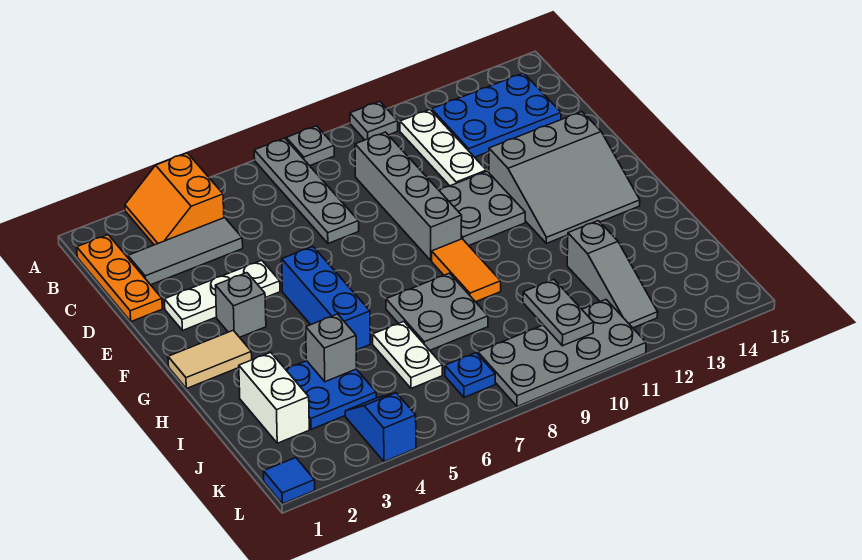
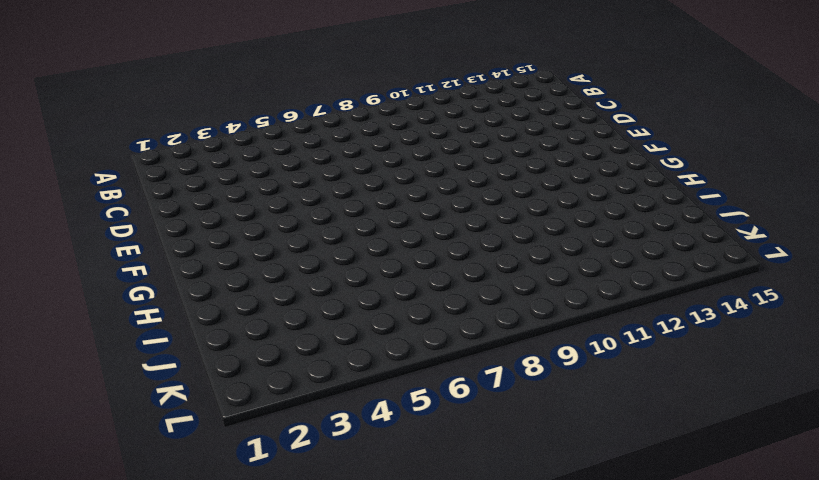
none -> orange slope A3:B4 level 1 top 4
none -> grey plate A7:D7 level 1
none -> grey plate A8 level 1

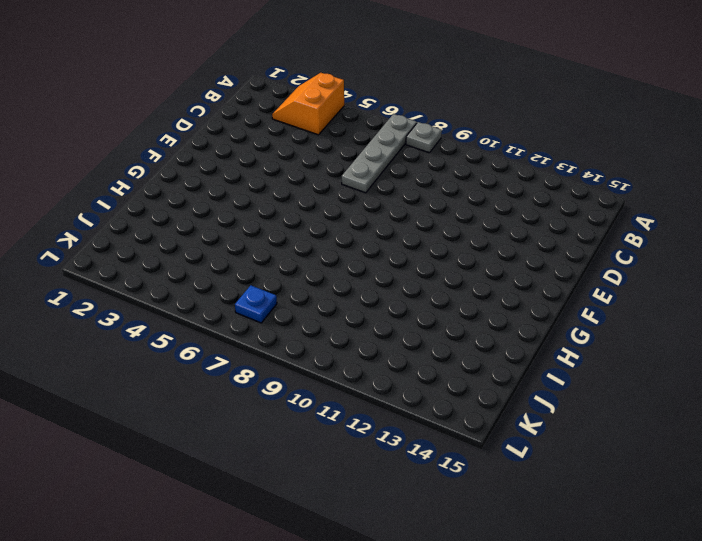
none -> grey plate A10 level 1
none -> orange plate B1:D1 level 1
none -> white plate B11:D11 level 1

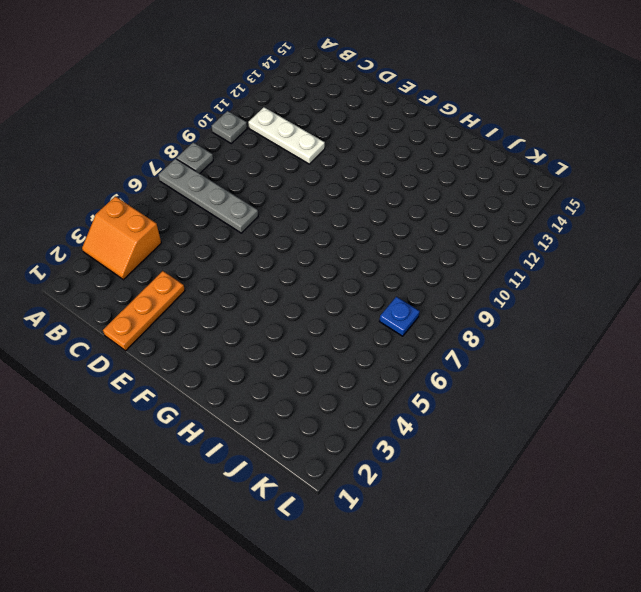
orange plate D1:D3 level 1 -> orange plate B1:D1 level 1
none -> blue plate B12:C14 level 1
none -> grey tile C2:C4 level 1
none -> grey brick C9:F9 level 1

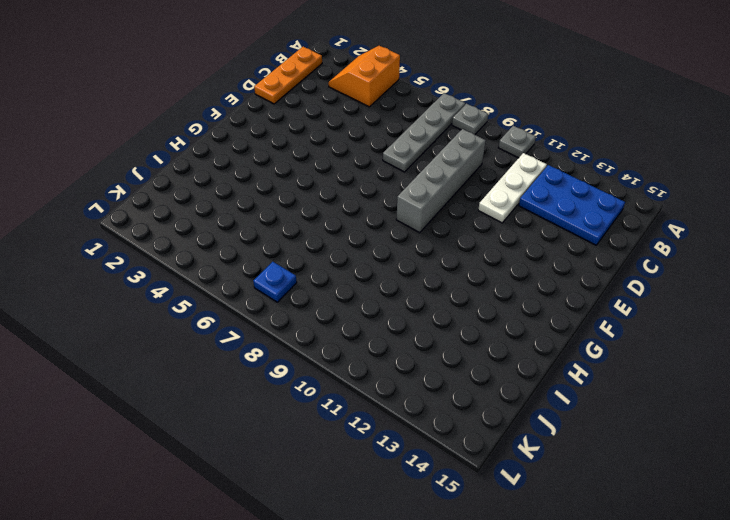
none -> grey tile C2:C4 level 1
none -> white plate E2:E4 level 1
none -> grey plate E10:F11 level 1

